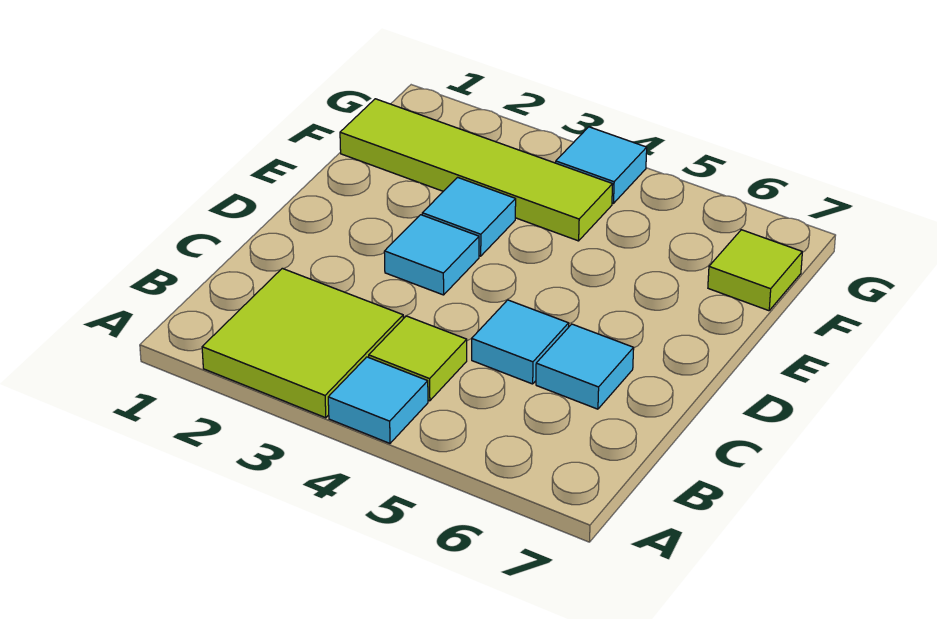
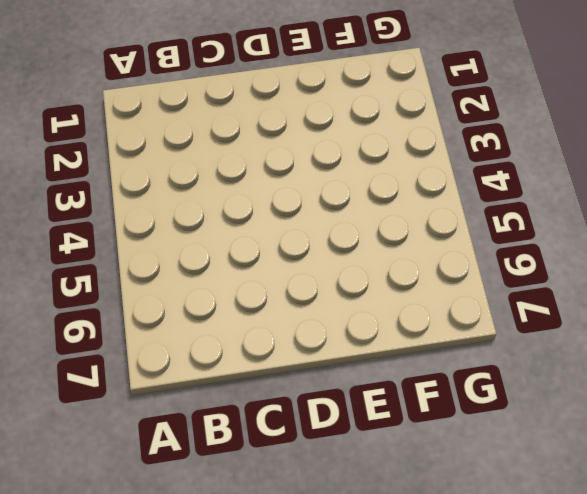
none -> lime tile A2:B3 level 1
none -> cyan tile A4 level 1

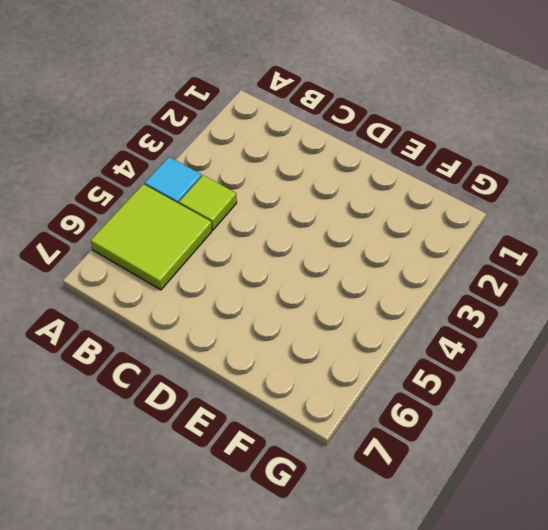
lime tile A5:B6 level 1 -> lime tile A2:B3 level 1
none -> cyan tile C5 level 1
none -> cyan tile C6 level 1

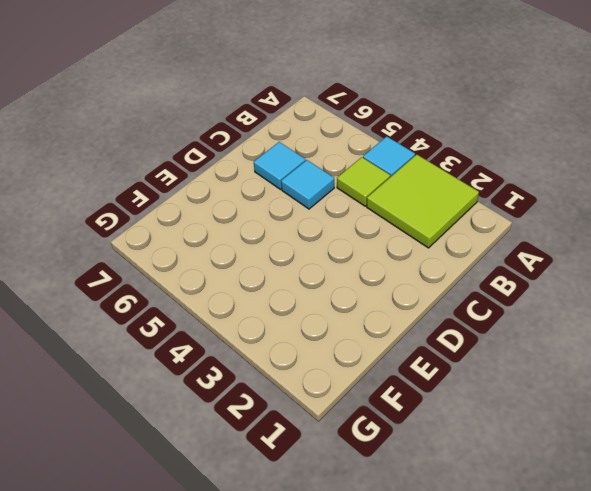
none -> cyan tile D3 level 1
none -> cyan tile E3 level 1

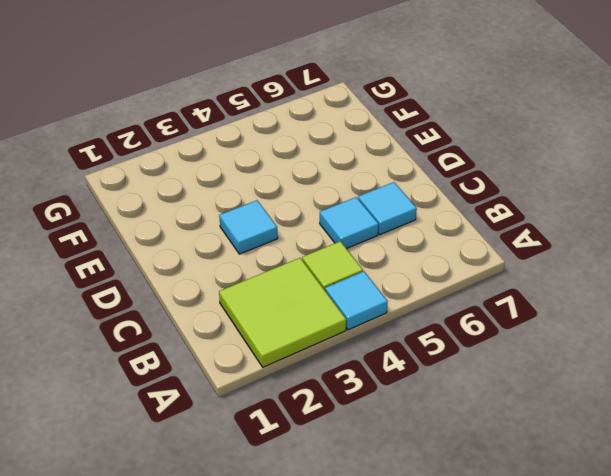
none -> cyan tile E3 level 1
none -> lime tile F1:F4 level 1

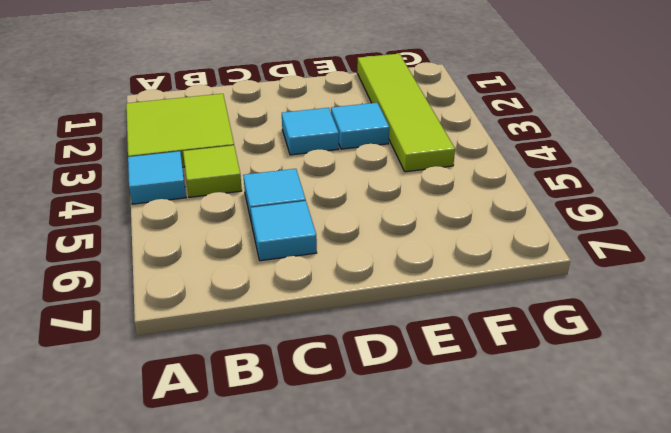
none -> lime tile F7 level 1
none -> cyan tile G4 level 1

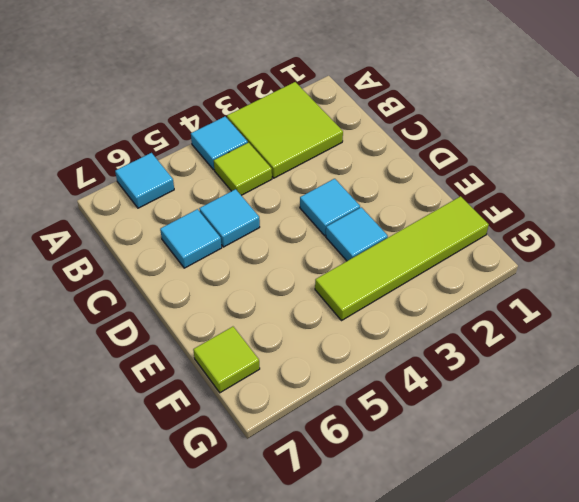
cyan tile A6 level 1 -> cyan tile G4 level 1

